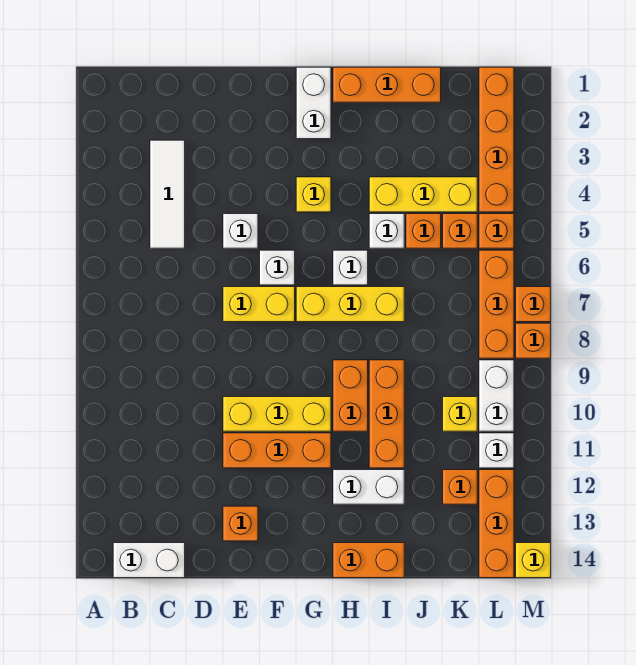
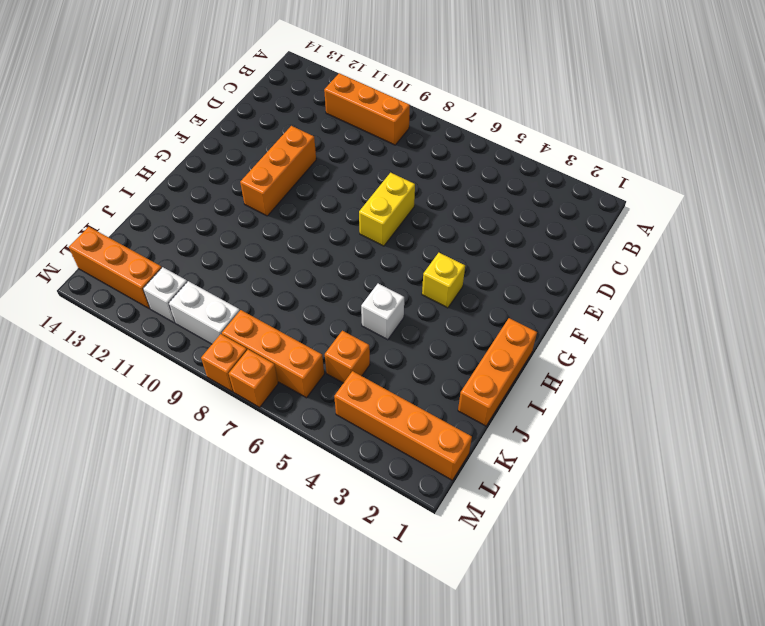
orange brick B9:B11 level 1 -> orange brick I9:I11 level 1
none -> white brick B14:C14 level 1
none -> white tile C3:C5 level 1
none -> white brick E5 level 1
none -> yellow brick E10:G10 level 1

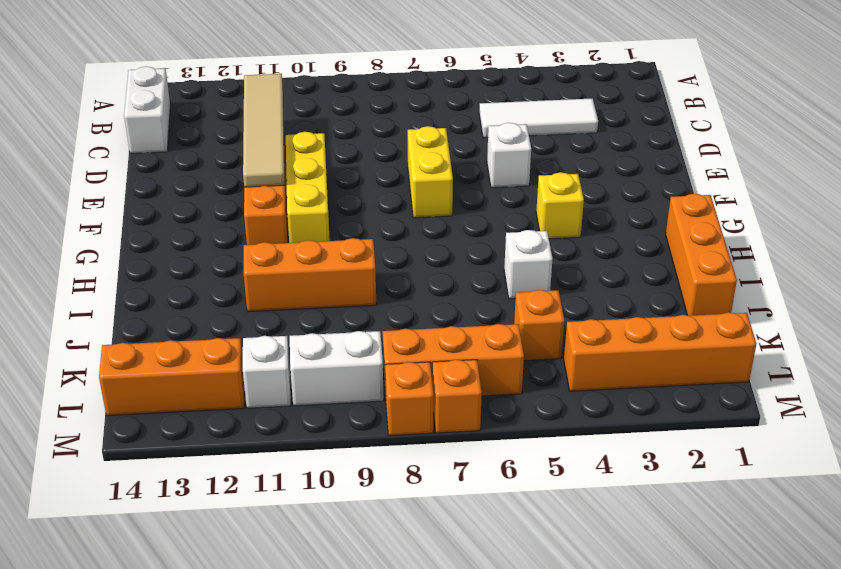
tan tile C11:F11 level 2 -> none
none -> orange brick E13 level 1
none -> white brick F6 level 1
none -> white brick G1:G2 level 1
none -> yellow brick G7:I7 level 1

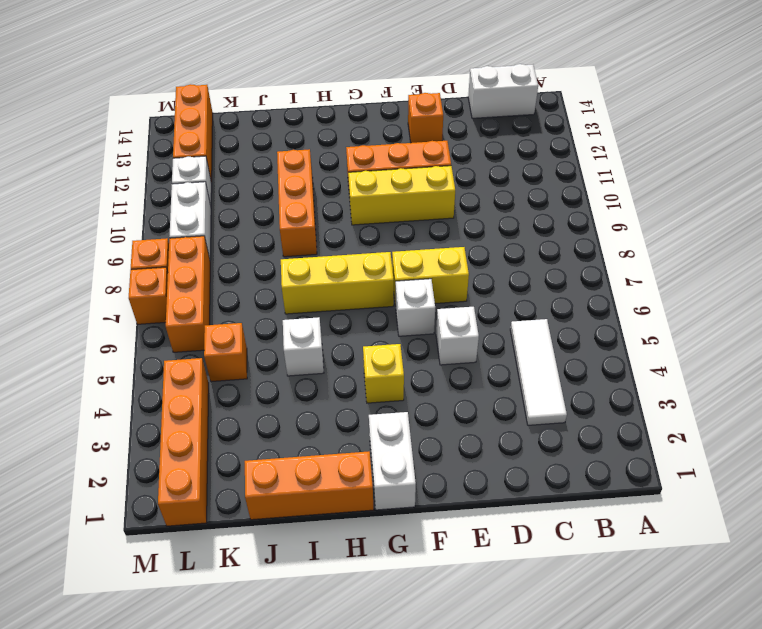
none -> white brick H6 level 1
none -> orange brick H9:H10 level 1
none -> white brick H12:I12 level 1
none -> orange brick H14:I14 level 1

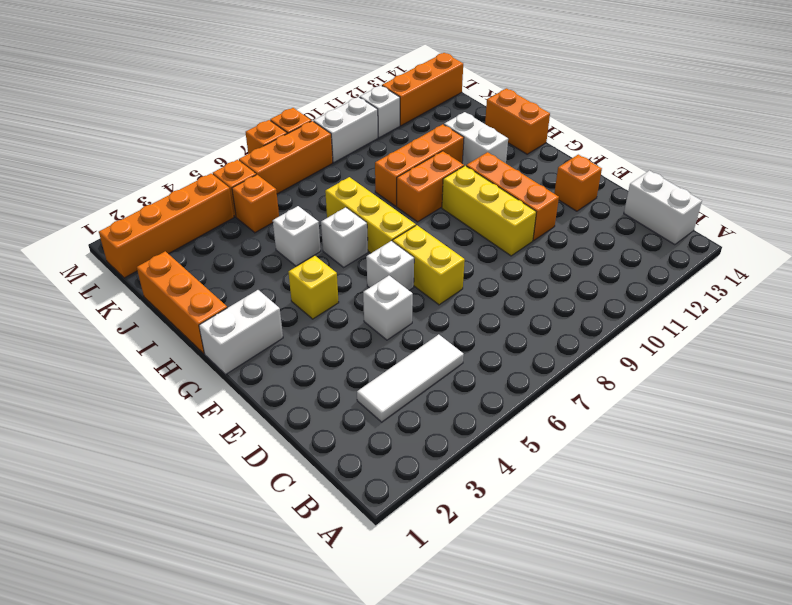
none -> yellow brick I4:K4 level 1
none -> orange brick J5 level 1
none -> yellow brick K10 level 1
none -> orange brick K12 level 1

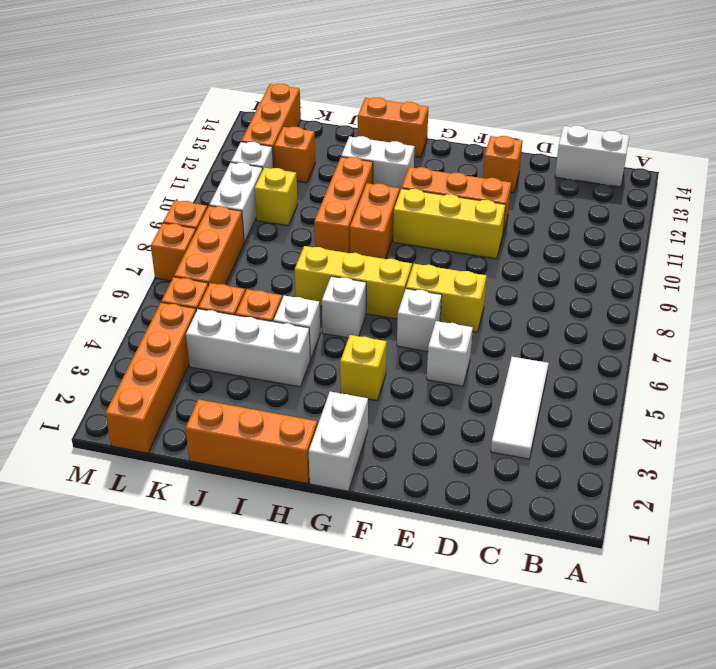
white brick I4:K4 level 1 -> yellow brick I4:K4 level 1
none -> yellow brick M14 level 1

